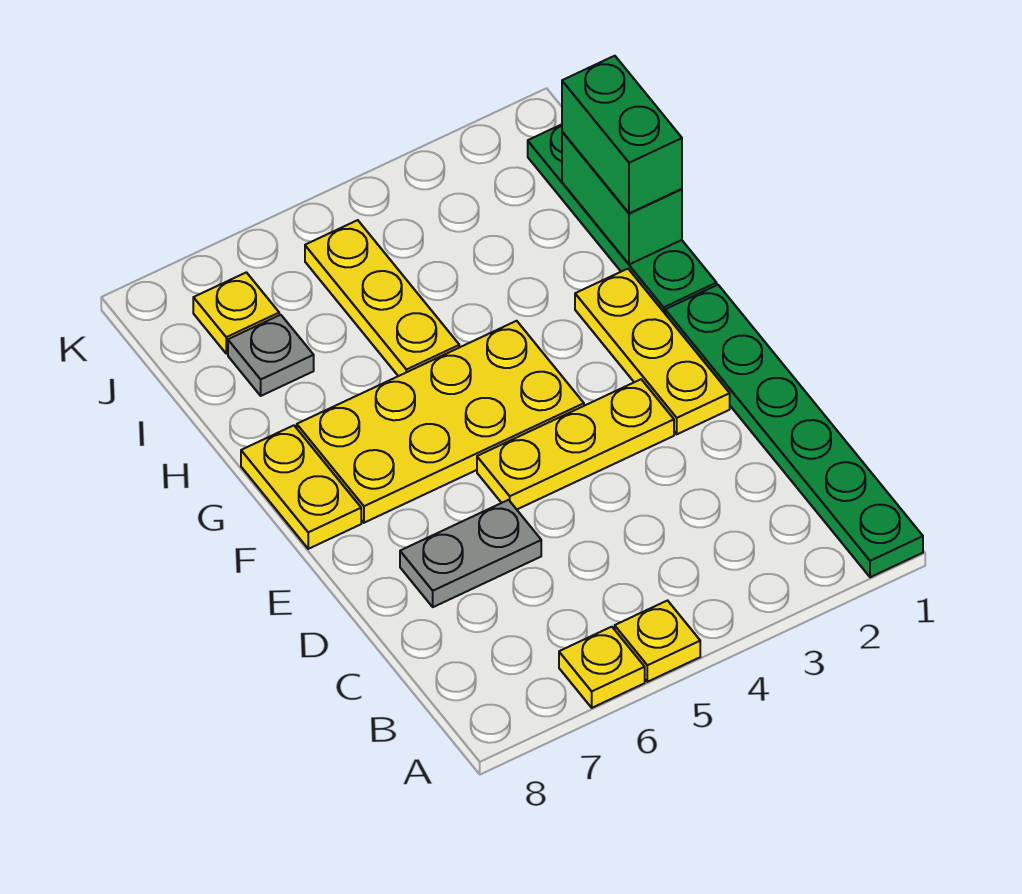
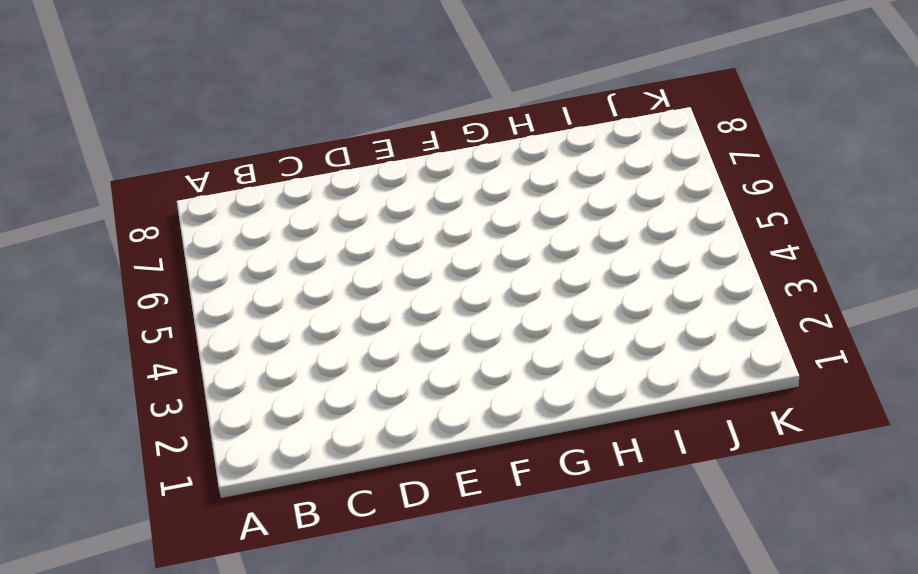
none -> green plate A1:F1 level 1
none -> yellow plate A5 level 1
none -> yellow plate A6 level 1

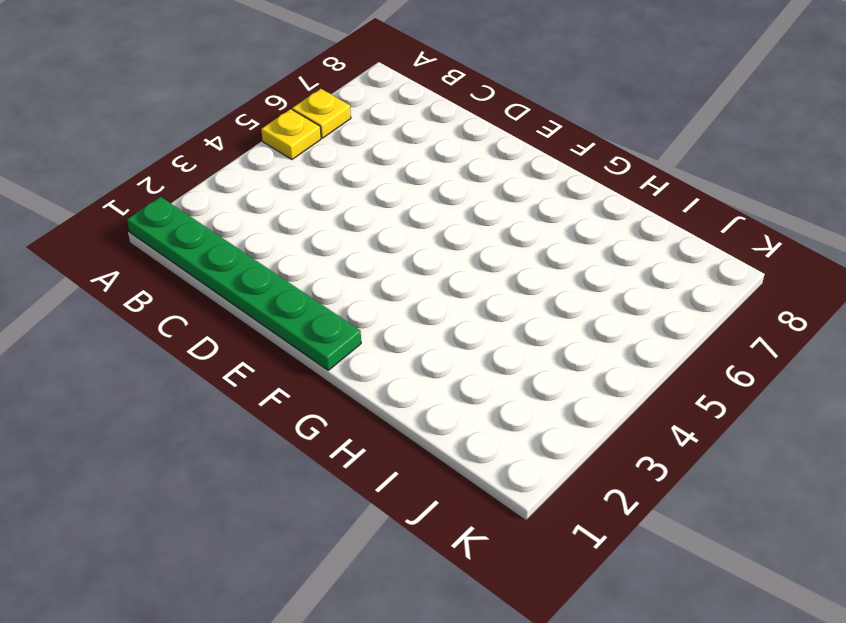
none -> grey plate D6:D7 level 1
none -> yellow plate E2:G2 level 1
none -> yellow plate E3:E5 level 1

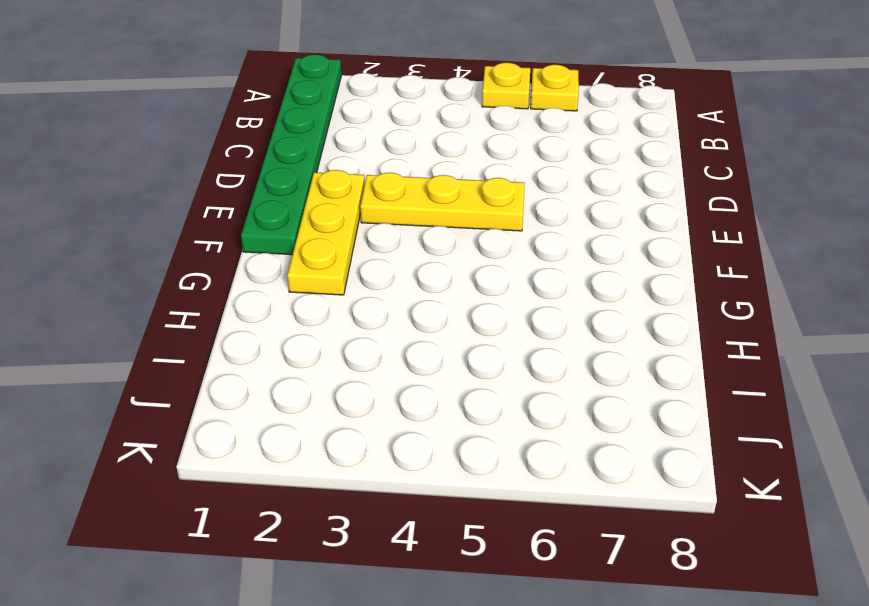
none -> grey plate D6:D7 level 1
none -> yellow plate F4:G7 level 1
none -> yellow plate F8:G8 level 1

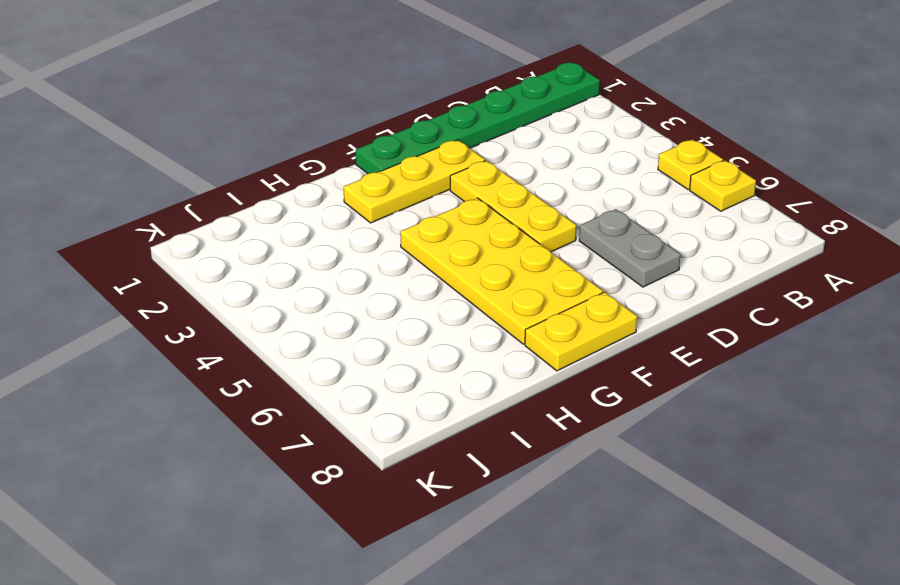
none -> green plate G1:J1 level 1
none -> yellow plate H5:J5 level 1
none -> grey plate I7 level 1

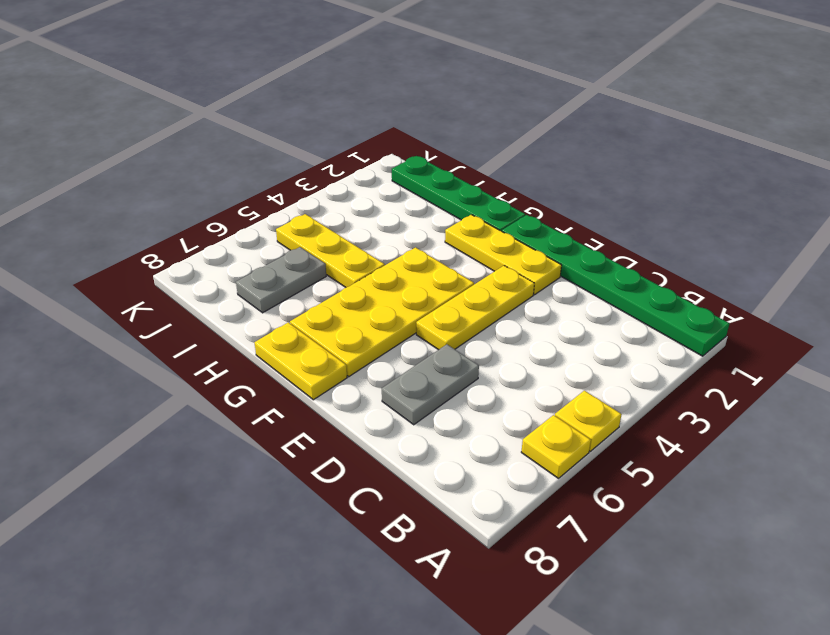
grey plate I6:I7 level 1 -> grey plate I7 level 1
none -> yellow plate J7 level 1
none -> green brick H1:I1 level 2
none -> green brick H1:I1 level 3

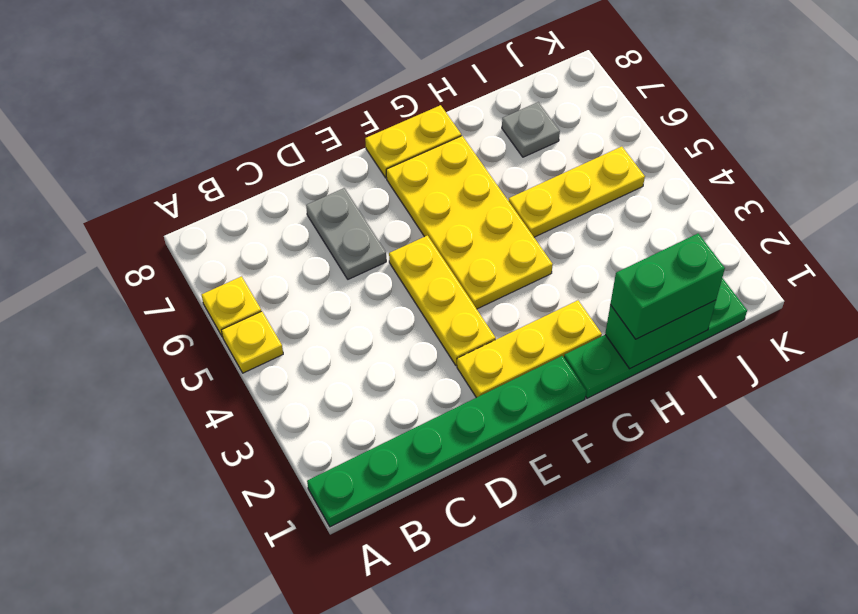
none -> yellow plate J7 level 1

